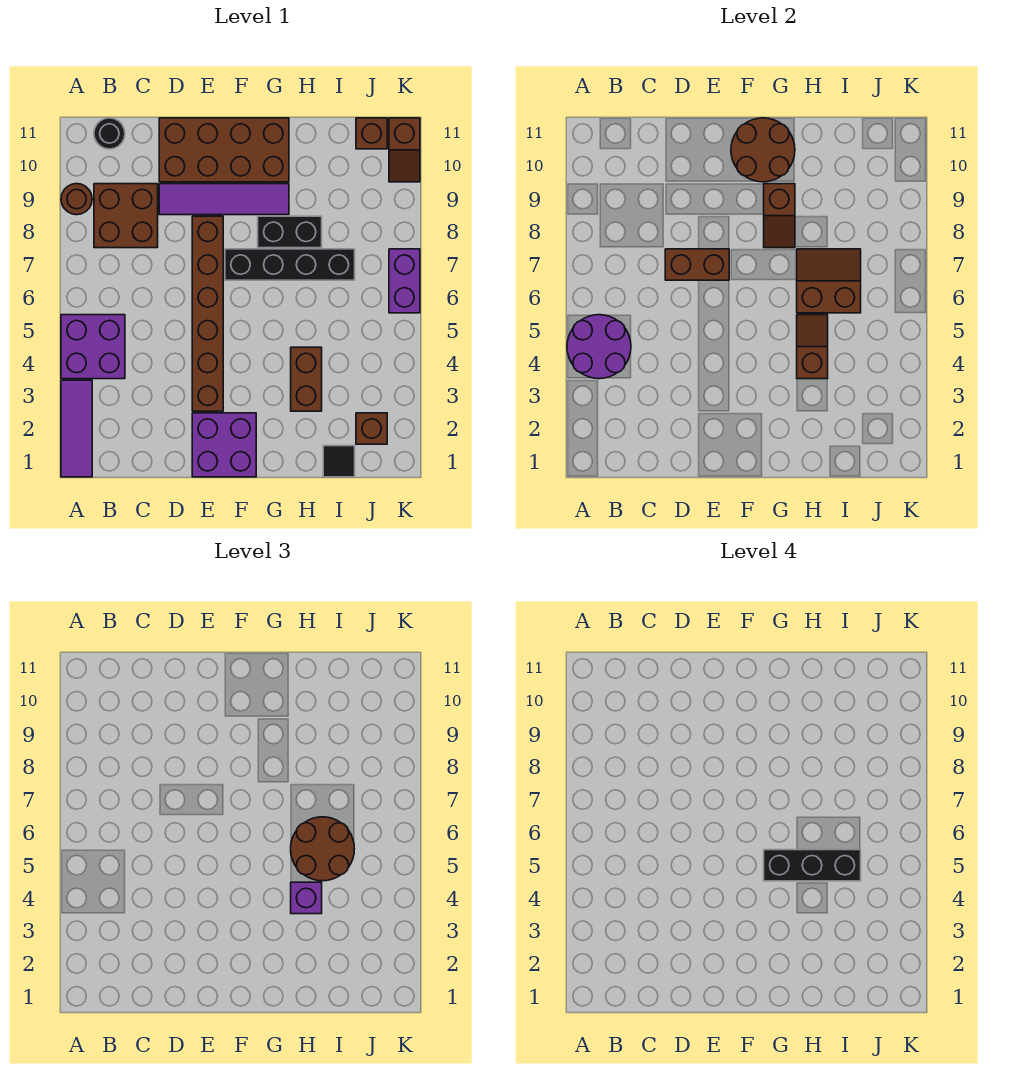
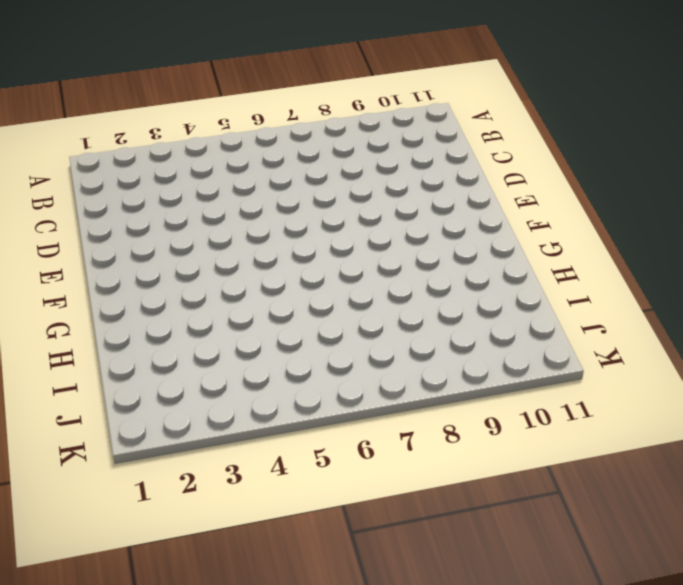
none -> purple tile A1:A3 level 1
none -> purple brick A4:B5 level 1
none -> brown round brick A9 level 1

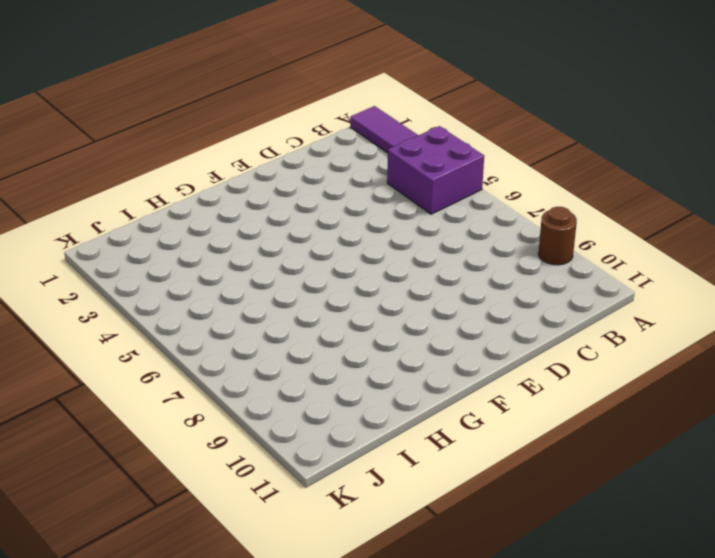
none -> brown brick B8:C9 level 1
none -> black round brick B11 level 1
none -> purple tile D9:G9 level 1

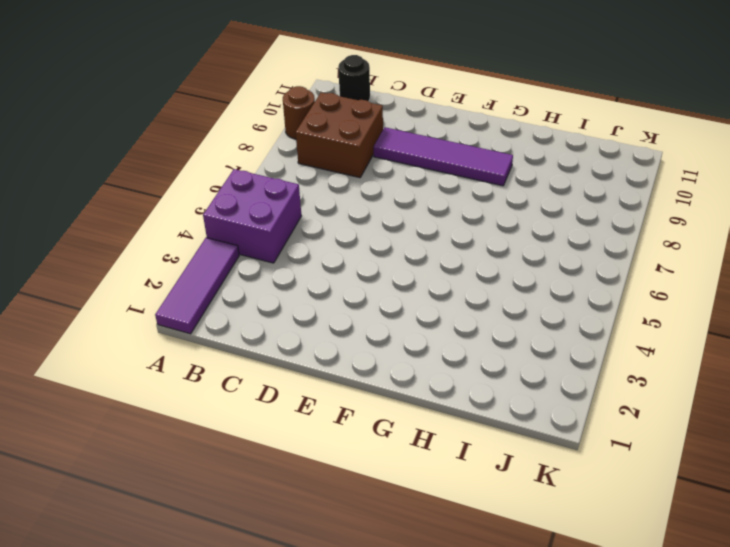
none -> brown brick D10:G11 level 1
none -> purple brick E1:F2 level 1
none -> brown brick E3:E8 level 1

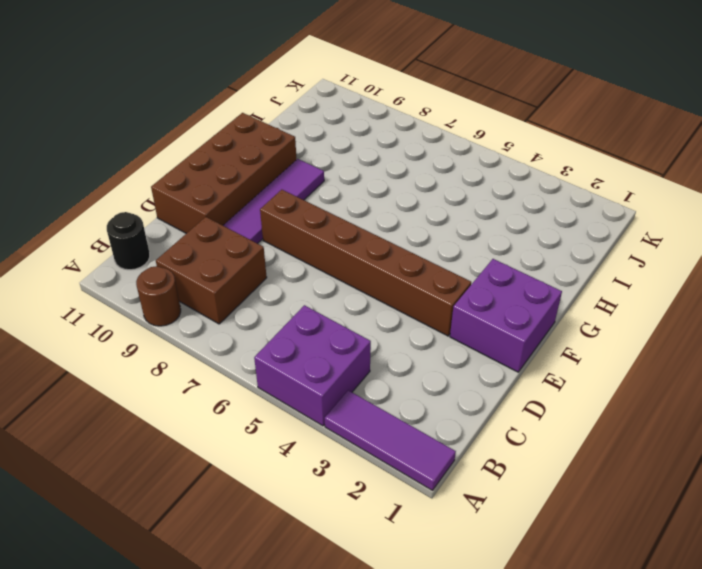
none -> black brick F7:I7 level 1
none -> black brick G8:H8 level 1
none -> brown brick H3:H4 level 1

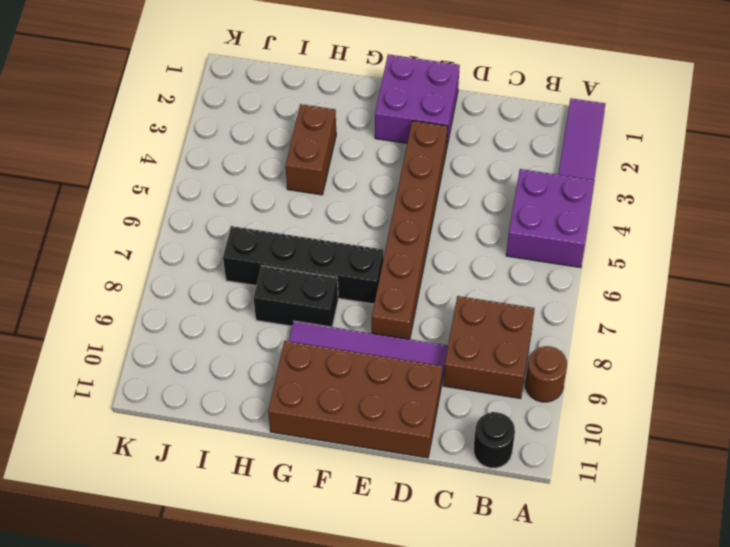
none -> black tile I1 level 1
none -> brown brick J2 level 1
none -> brown brick J11 level 1

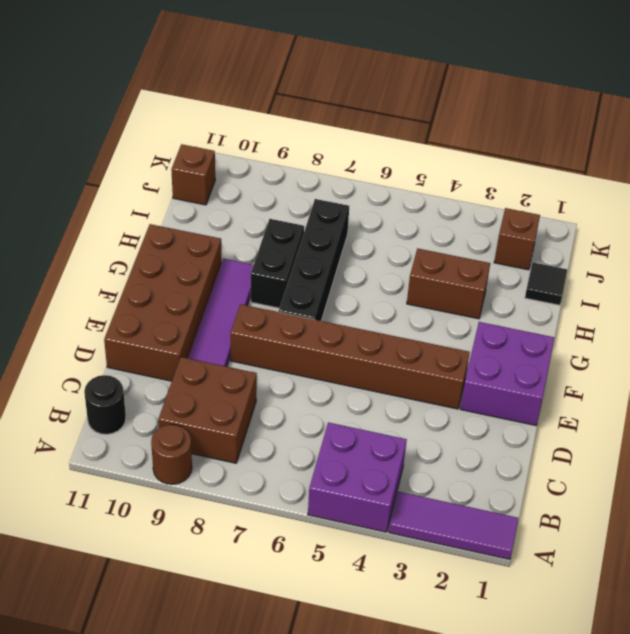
none -> purple brick K6:K7 level 1
none -> brown slope K10:K11 level 1 top 11
none -> purple round brick A4:B5 level 2

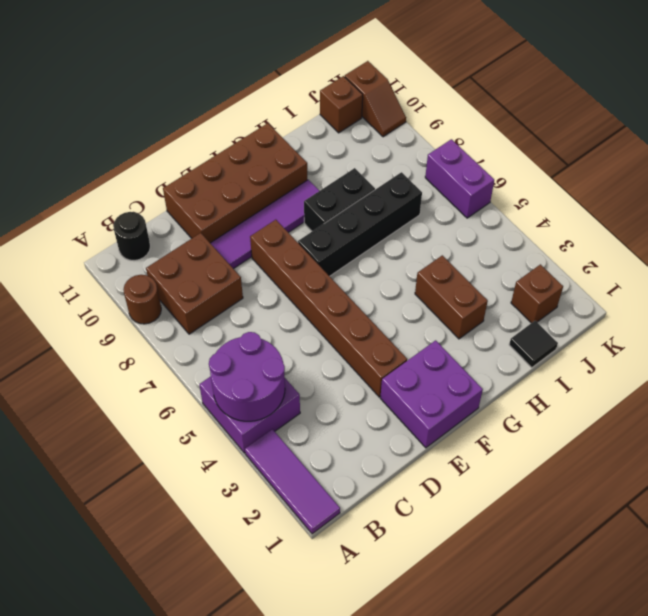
none -> brown brick D7:E7 level 2
none -> brown round brick F10:G11 level 2
none -> brown slope G8:G9 level 2 top 9

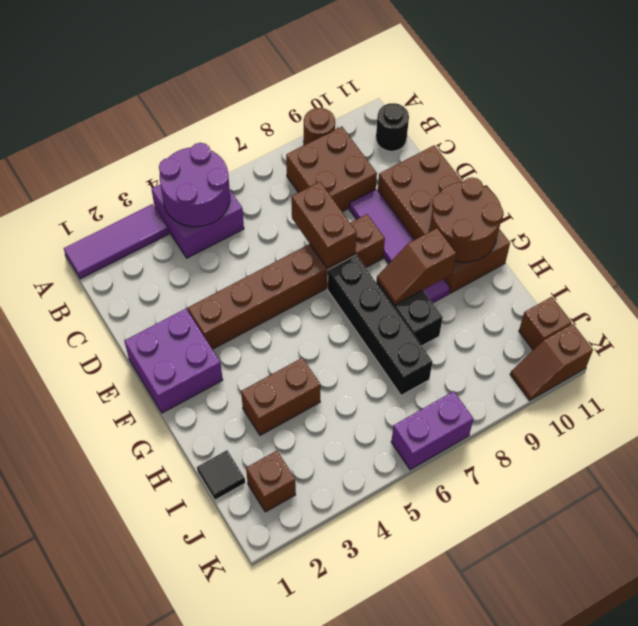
none -> brown slope H4:H5 level 2 top 4
none -> brown slope H6:I7 level 2 top 6
none -> purple brick H4 level 3

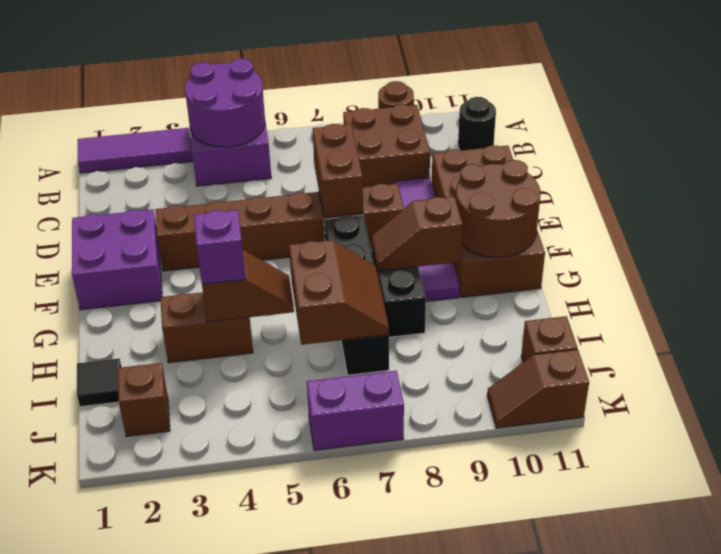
none -> brown round brick H5:I6 level 3
none -> black brick G5:I5 level 4

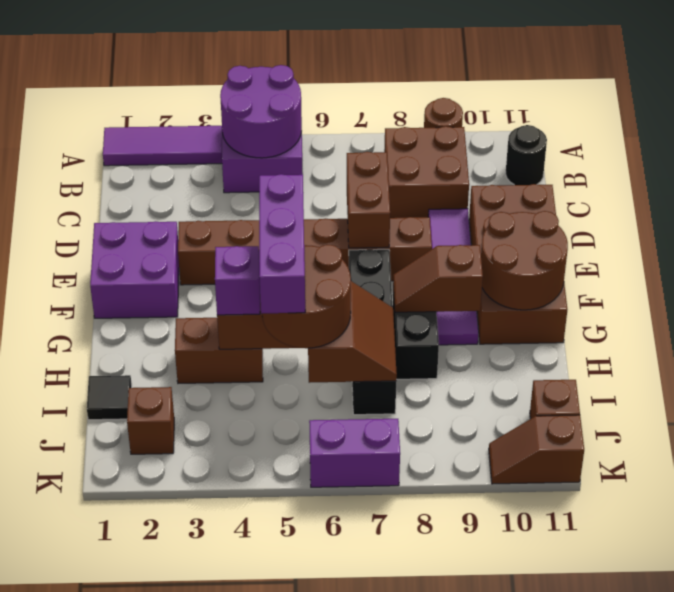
purple brick G5:I5 level 4 -> black brick G5:I5 level 4

